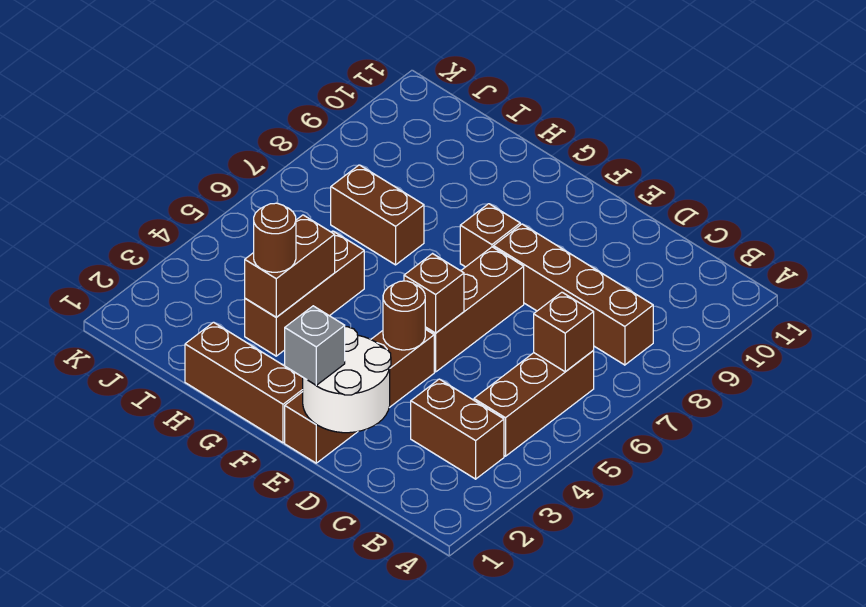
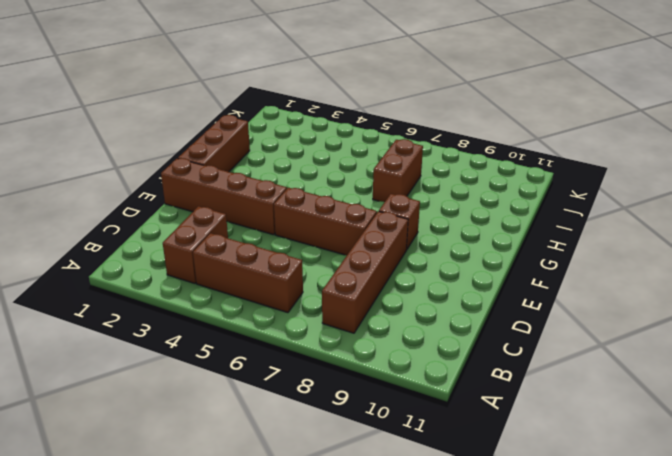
none -> brown brick H3:H5 level 1
none -> brown brick B6 level 2
none -> white round brick D1:E2 level 2

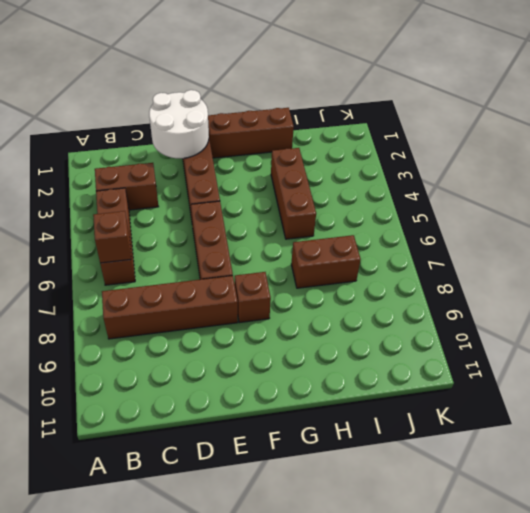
none -> brown round brick E4 level 2
none -> brown brick E5 level 2
none -> brown brick H3:H4 level 2

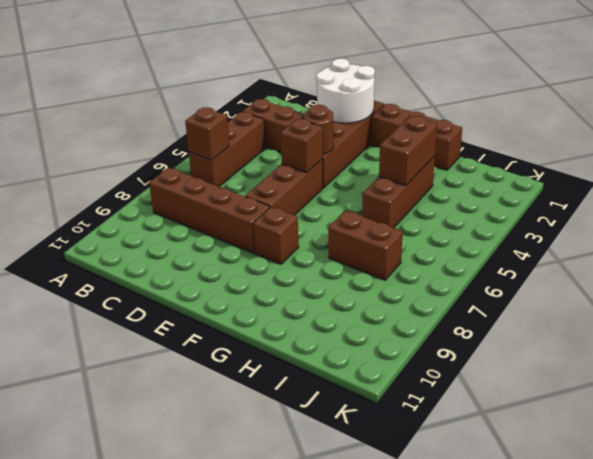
none -> grey brick E1 level 3
none -> brown round brick H3 level 3

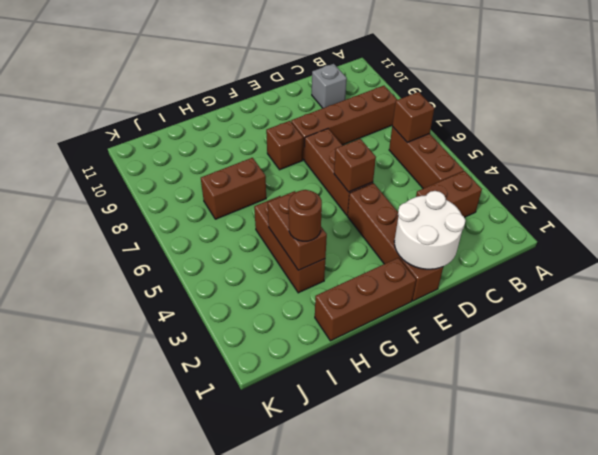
grey brick C10 level 1 -> grey brick E1 level 3
none -> brown round brick E4 level 2

